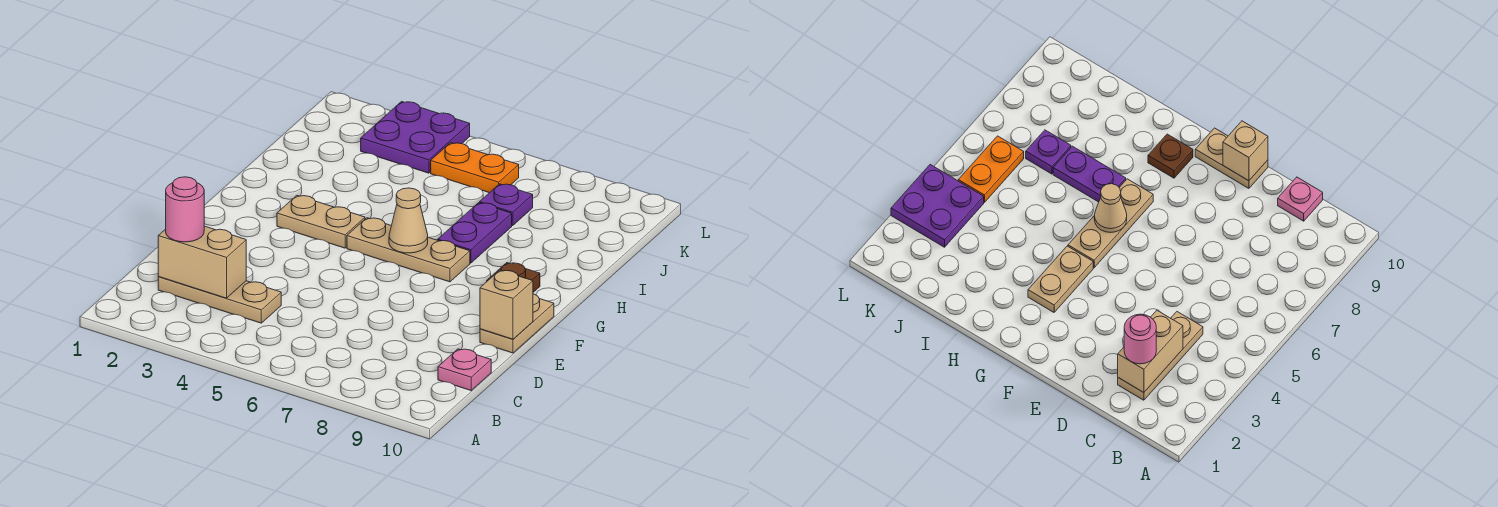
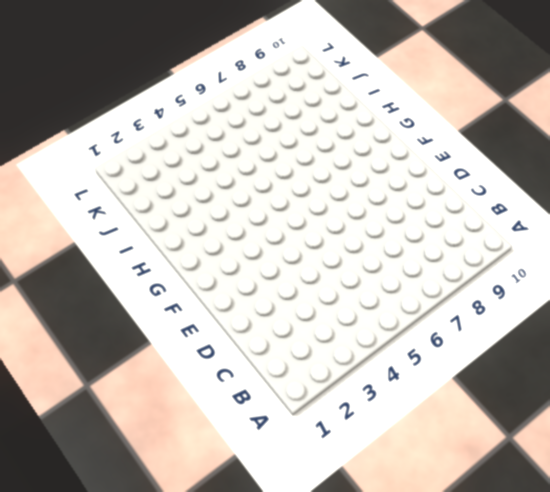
none -> tan plate C2:C4 level 1
none -> pink plate C10 level 1
none -> tan plate E10:F10 level 1

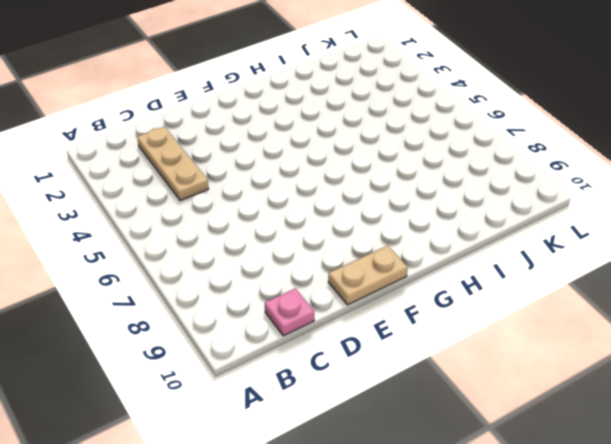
none -> tan plate G3:G4 level 1
none -> tan plate G5:G7 level 1
none -> brown plate G9 level 1

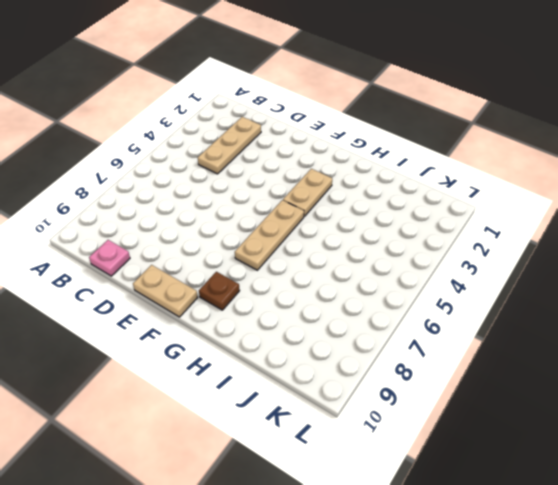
none -> purple plate H7:I7 level 1
none -> purple plate J7 level 1
none -> purple plate K3:L4 level 1

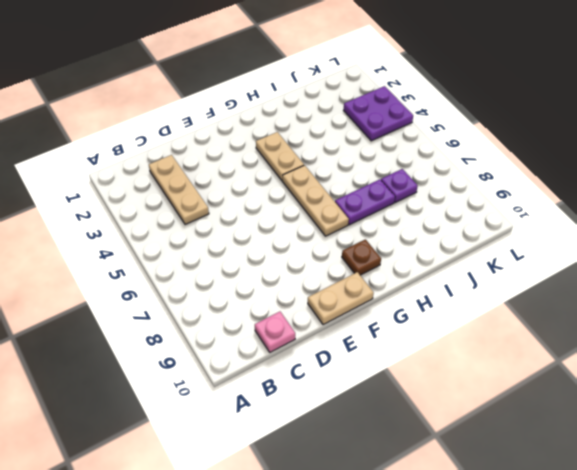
none -> orange plate K5:K6 level 1
none -> tan brick C2:C3 level 2
none -> tan brick E10 level 2

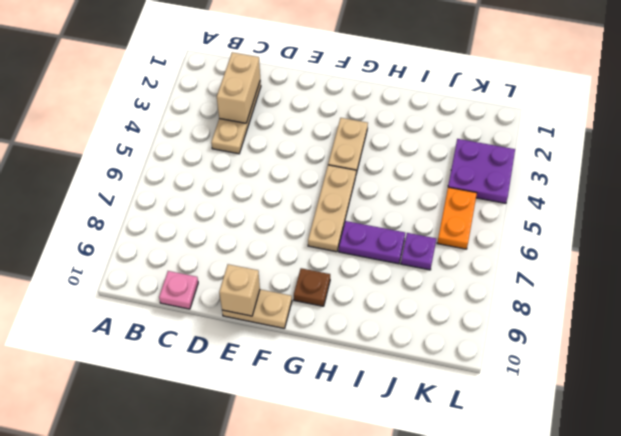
none -> tan cone G6 level 2
none -> pink round brick C2 level 3

